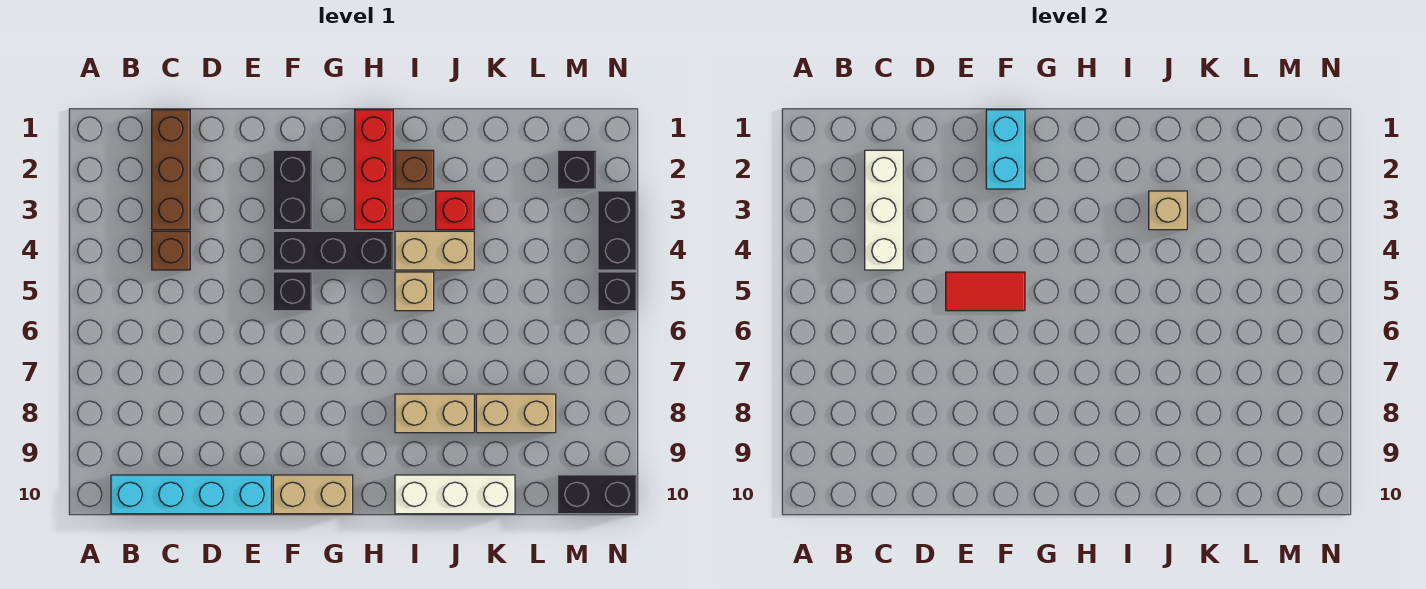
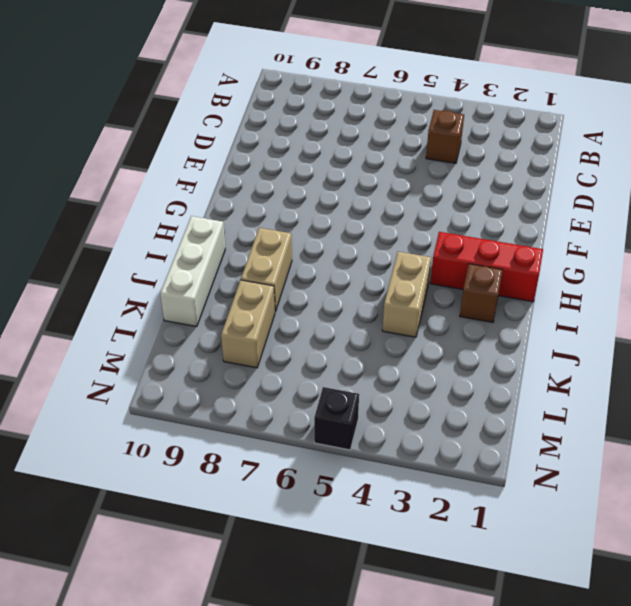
none -> cyan brick B10:E10 level 1
none -> brown brick C1:C3 level 1
none -> black brick F2:F3 level 1

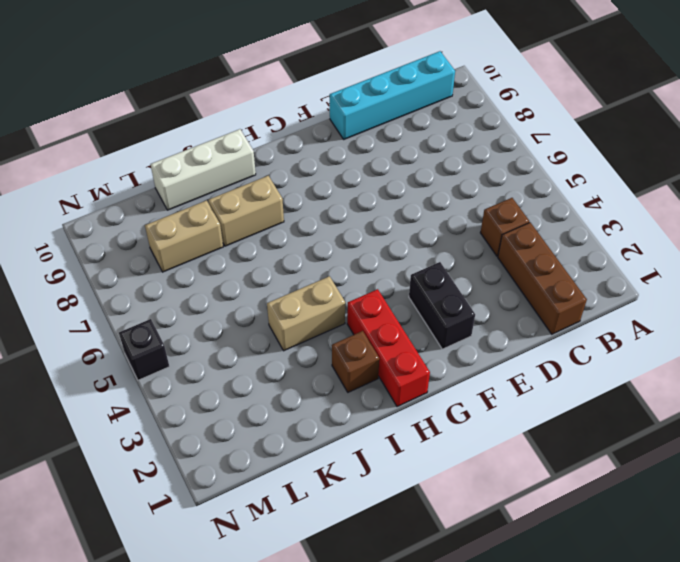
none -> black brick F4:H4 level 1
none -> black brick F5 level 1
none -> tan brick F10:G10 level 1

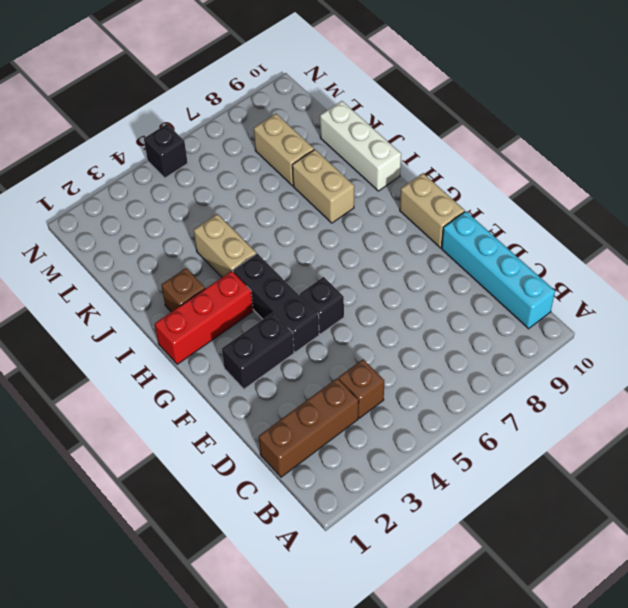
none -> tan brick I5 level 1
none -> red brick J3 level 1
none -> black brick M2 level 1

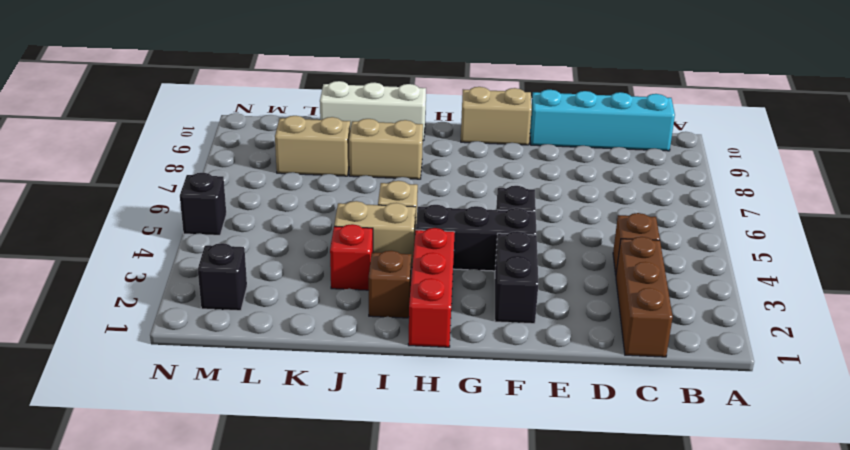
none -> black brick M10:N10 level 1
none -> black brick N3:N4 level 1
none -> white brick C2:C4 level 2

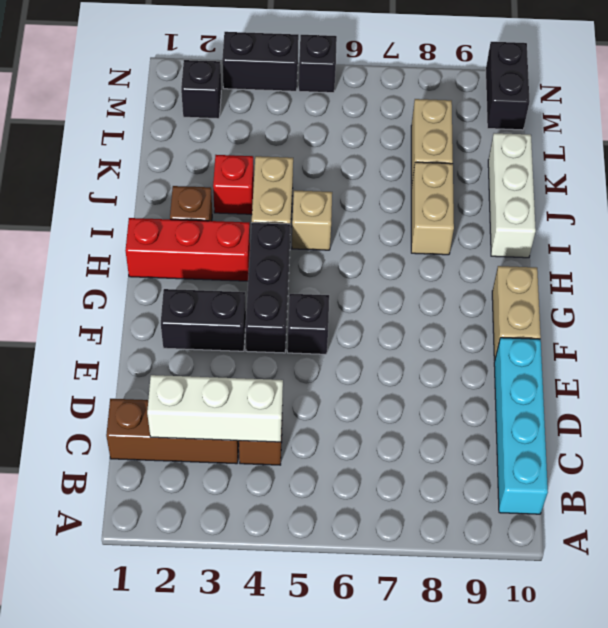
none -> red tile E5:F5 level 2
none -> cyan brick F1:F2 level 2
none -> tan brick J3 level 2

